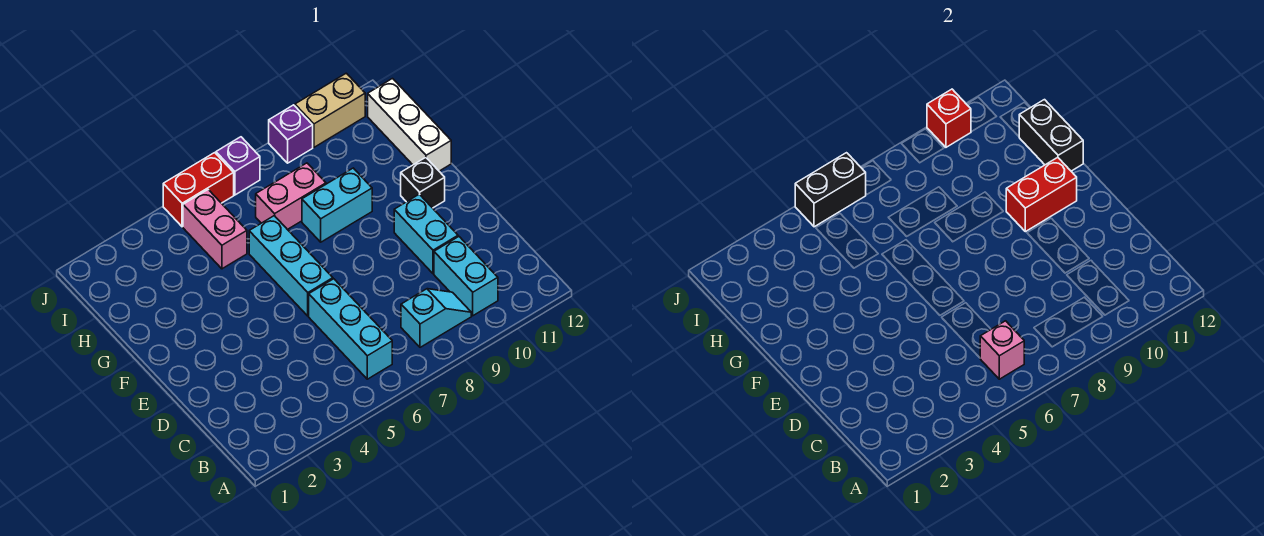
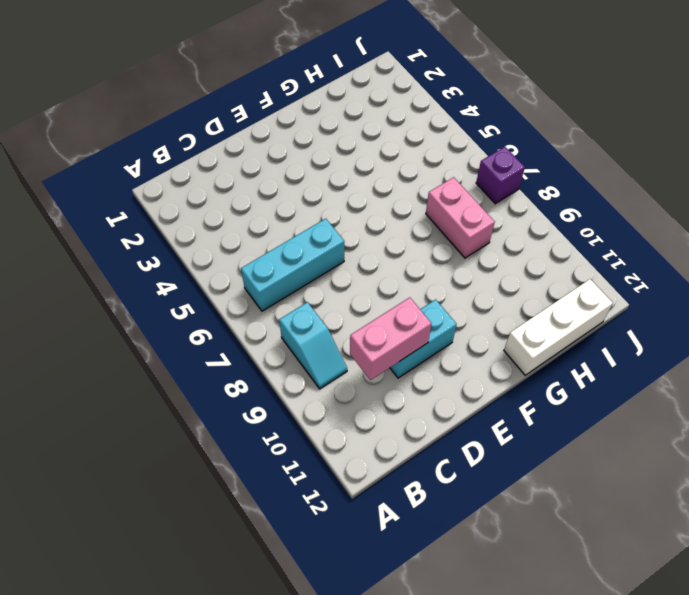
pink brick C10:D10 level 2 -> pink brick H5:I5 level 1
none -> cyan brick B10:C10 level 1
none -> cyan brick E6:G6 level 1
none -> black brick F11 level 1

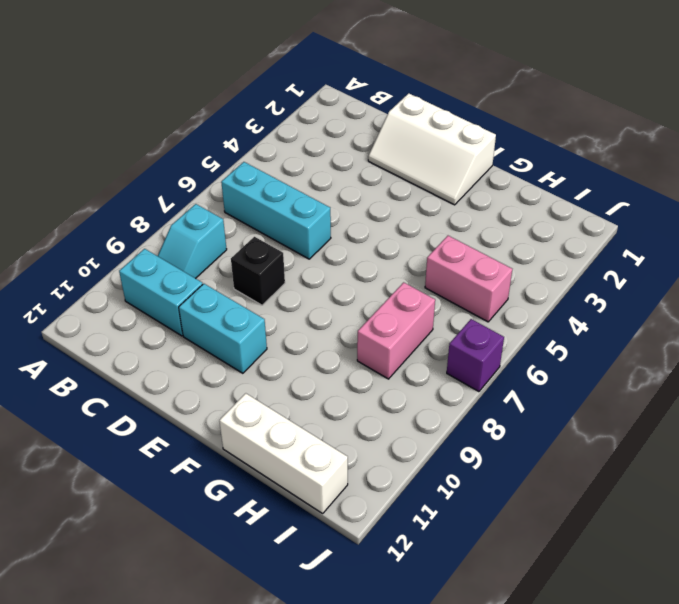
white slope D1:F2 level 1 top 1 -> none
black brick D8 level 1 -> black brick F11 level 1
none -> cyan brick E6:G6 level 1
none -> cyan brick G8:G9 level 1
none -> red brick J5:J6 level 1

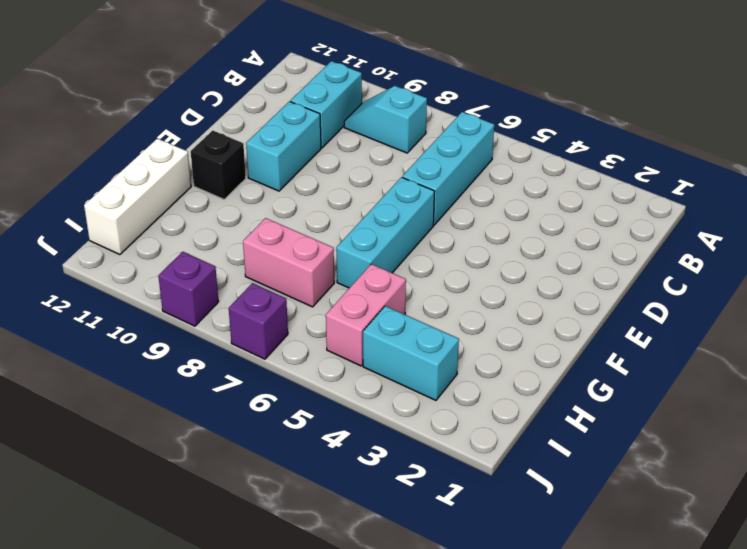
cyan brick I3:I4 level 1 -> cyan brick G8:G9 level 1
none -> red brick J5:J6 level 1
none -> tan brick J10:J11 level 1
none -> pink brick B6 level 2

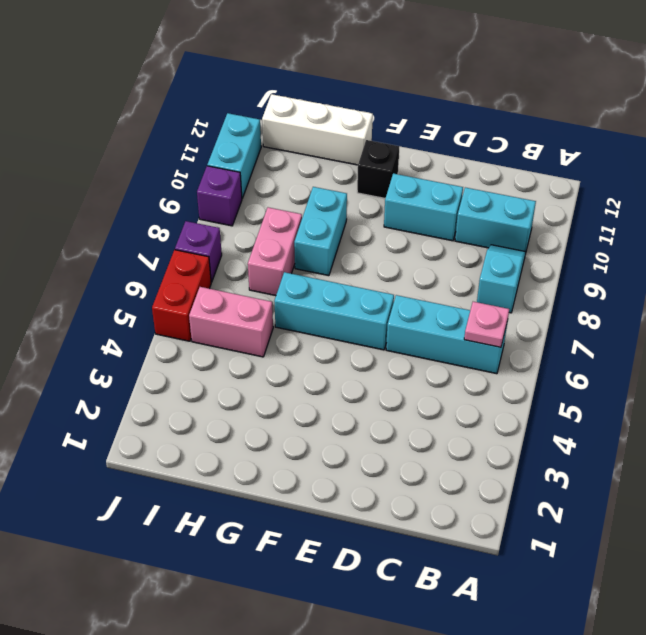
pink plate B6 level 2 -> pink brick B6 level 2
cyan brick J10:J11 level 1 -> tan brick J10:J11 level 1
none -> red brick F10:F11 level 2
none -> black brick G12:H12 level 2
none -> black brick J5:J6 level 2

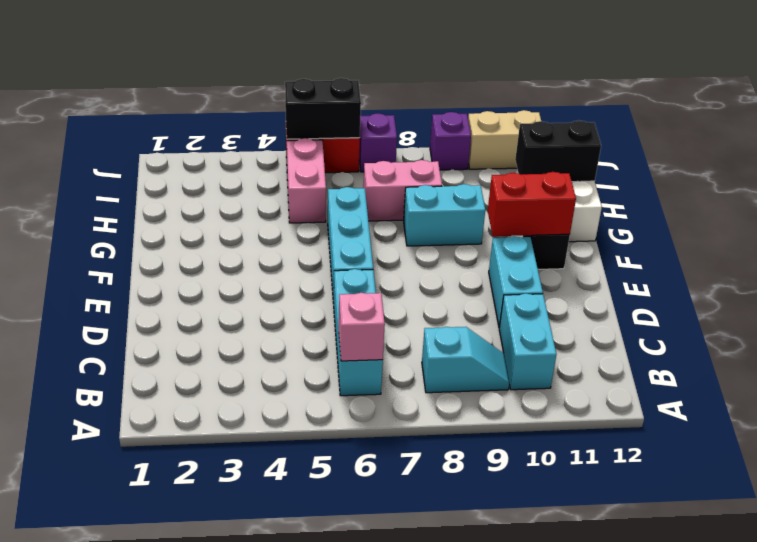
black brick H11:H12 level 2 -> black brick G12:H12 level 2
none -> red brick J10 level 2

